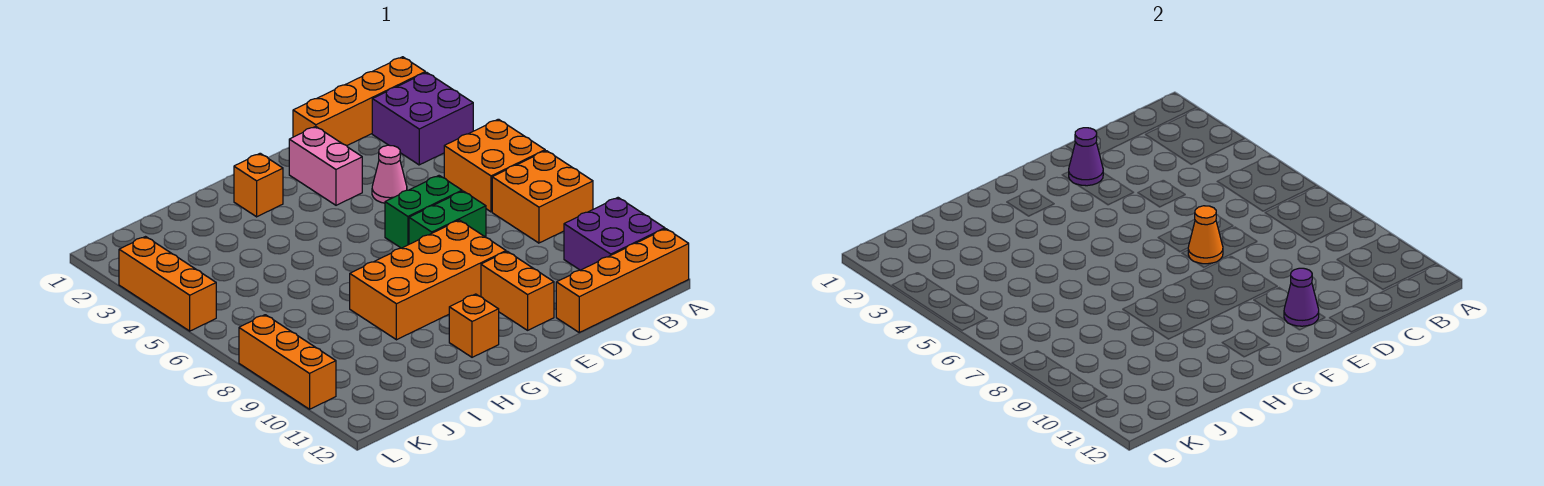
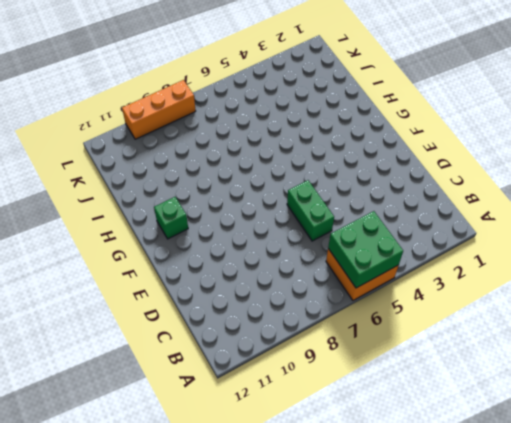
green brick A5:B6 level 2 -> none
green brick G11 level 1 -> orange brick G11 level 1
none -> orange brick A1:D1 level 1
none -> purple brick A2:B3 level 1
none -> orange brick A7:B8 level 1

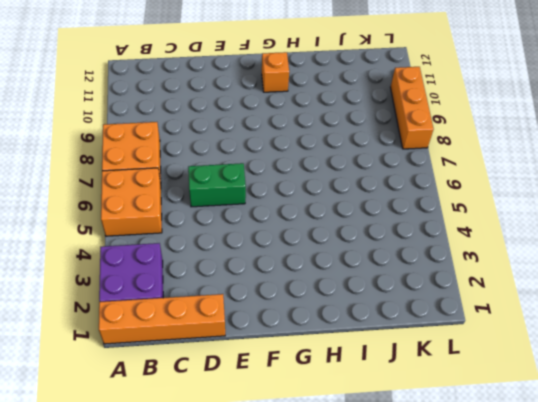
none -> purple brick A10:B11 level 1
none -> orange brick A12:D12 level 1
none -> pink cone D4 level 1

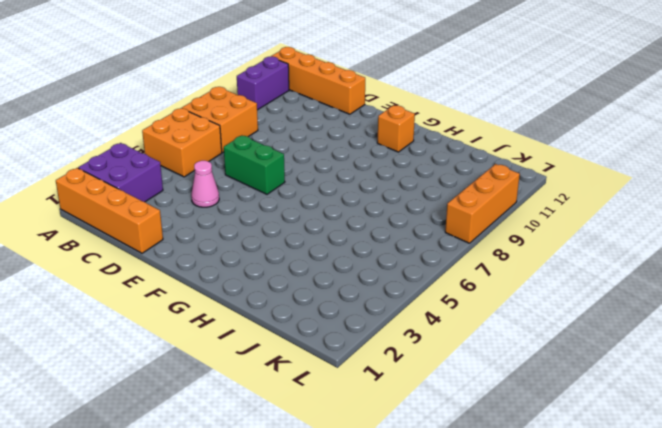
purple brick A10:A11 level 1 -> purple brick A10:B11 level 1
none -> green brick D7:E7 level 1
none -> pink brick E2:E3 level 1
none -> orange brick E8:H9 level 1

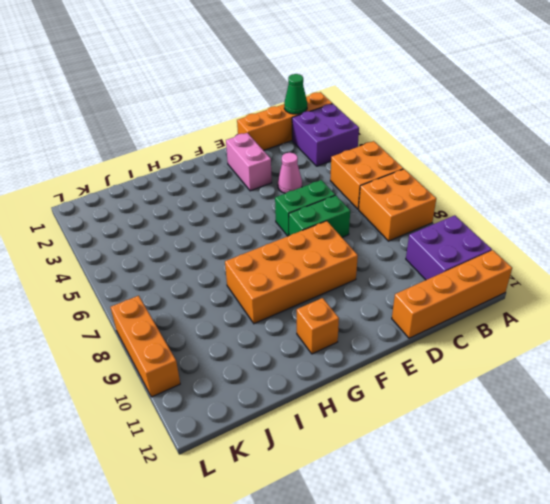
green cone B1 level 2 -> none
none -> orange brick E10:E11 level 1
none -> orange brick G2 level 1
none -> orange brick L3:L5 level 1

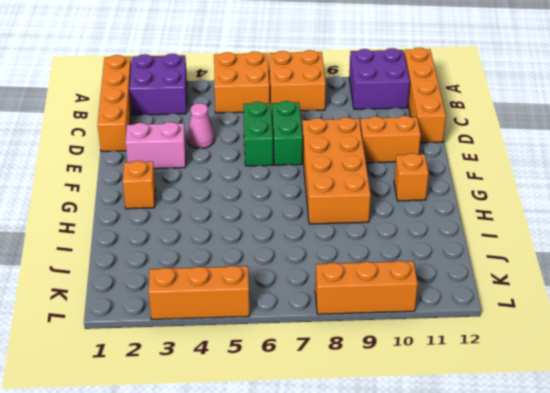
none -> purple cone E2 level 2
none -> orange cone E7 level 2
none -> purple cone E11 level 2

